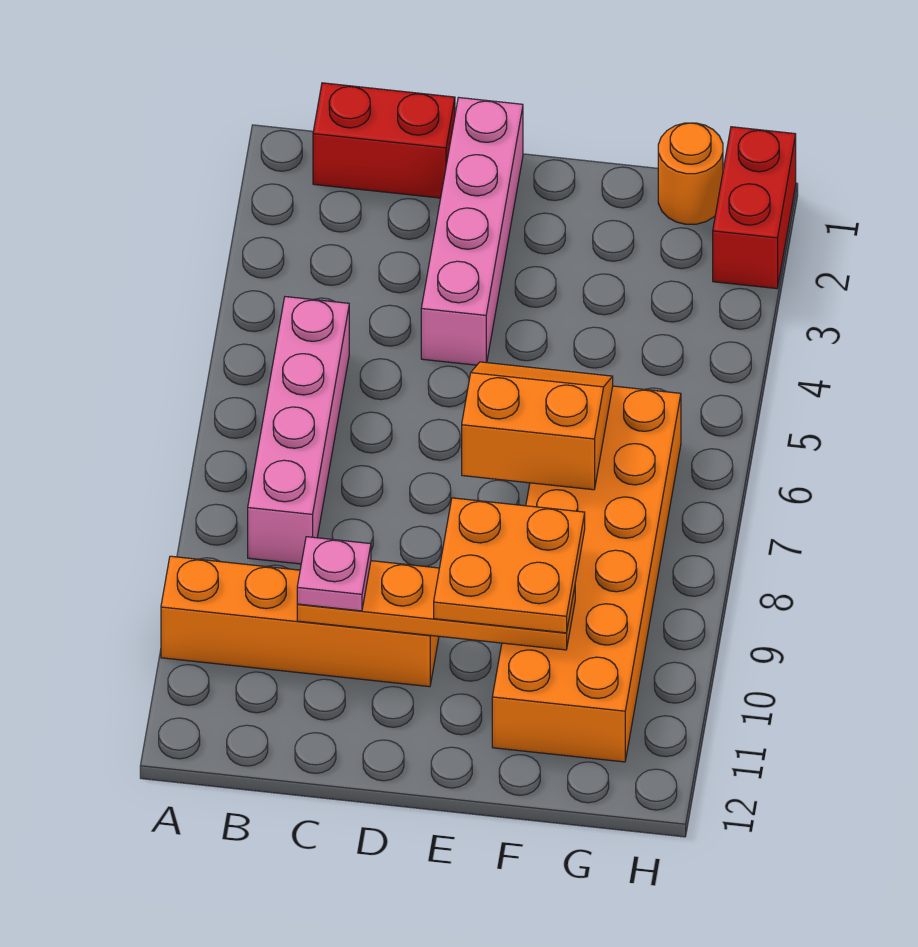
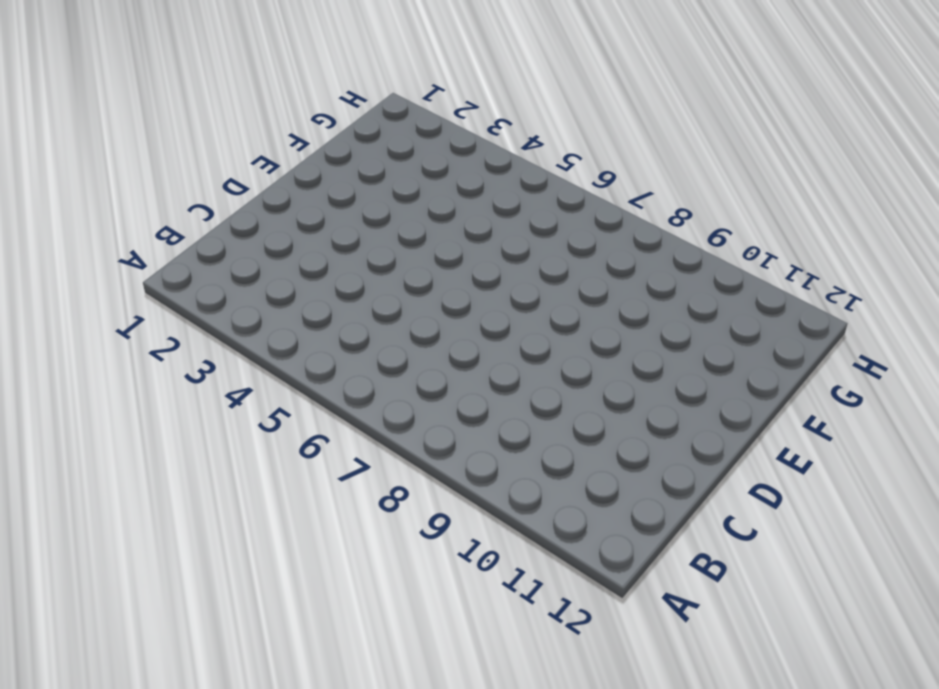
none -> orange brick A10:D10 level 1
none -> red brick B1:C1 level 1

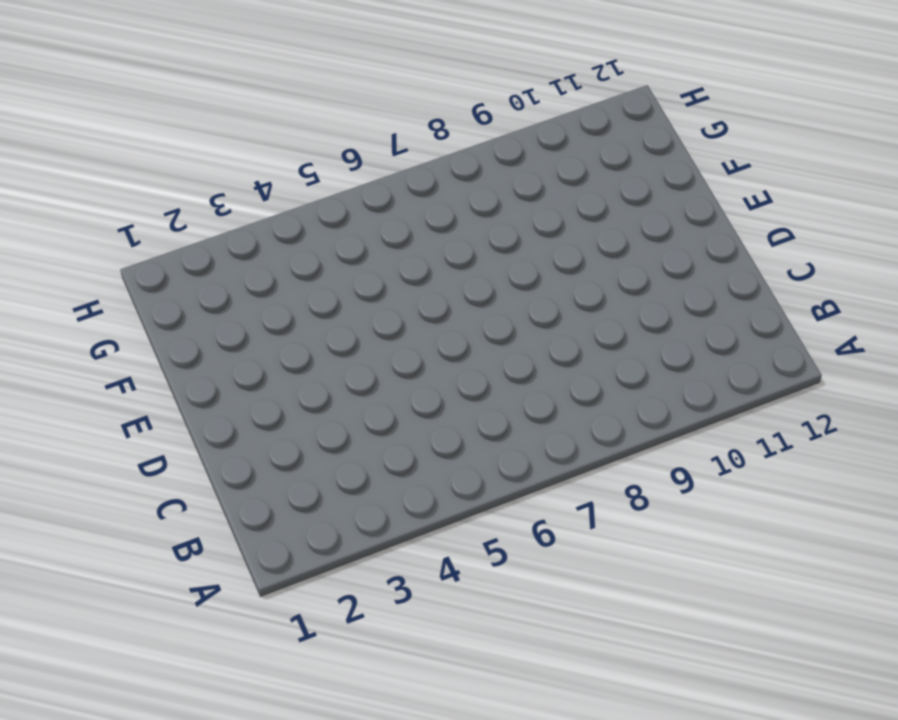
none -> orange brick A10:D10 level 1
none -> red brick B1:C1 level 1

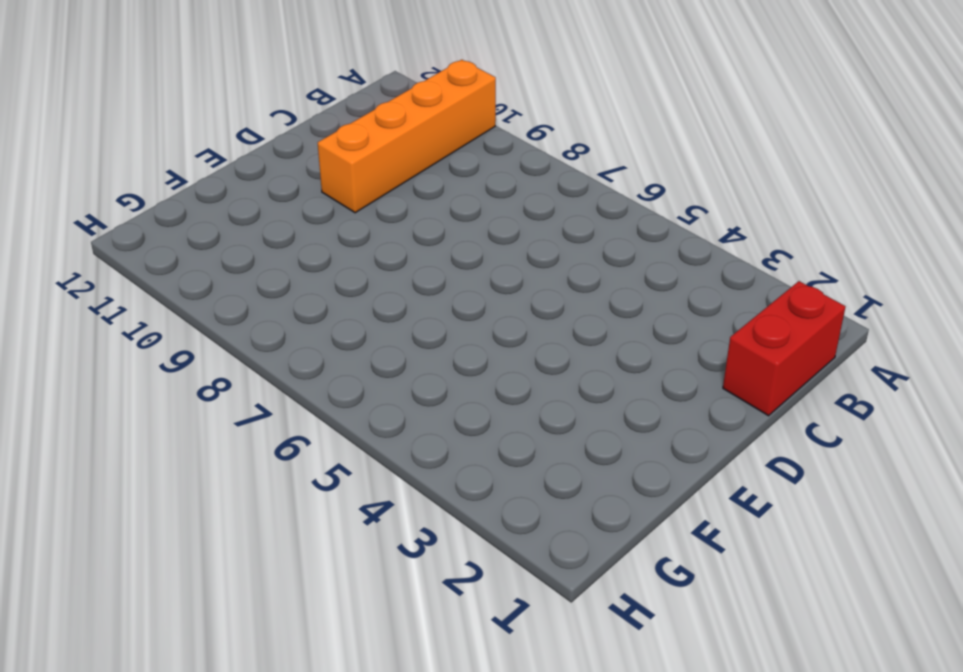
none -> pink brick B5:B8 level 1
none -> pink brick D1:D4 level 1

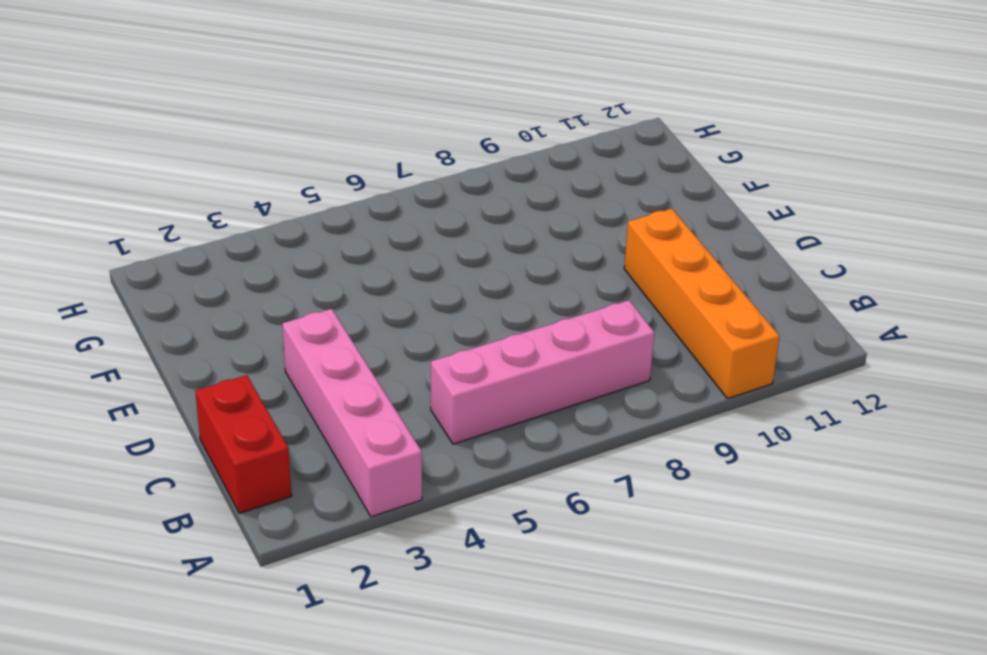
pink brick A3:D3 level 1 -> pink brick D1:D4 level 1
none -> orange brick F6:G11 level 1
none -> orange round brick G1 level 1

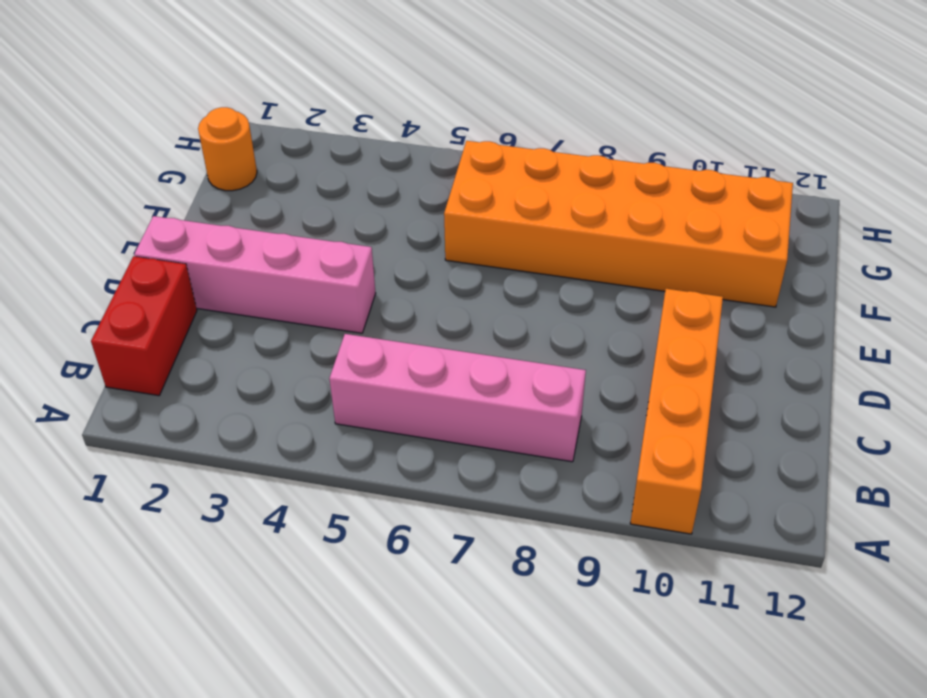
none -> red brick H1:H2 level 1
none -> orange plate C10:F10 level 2

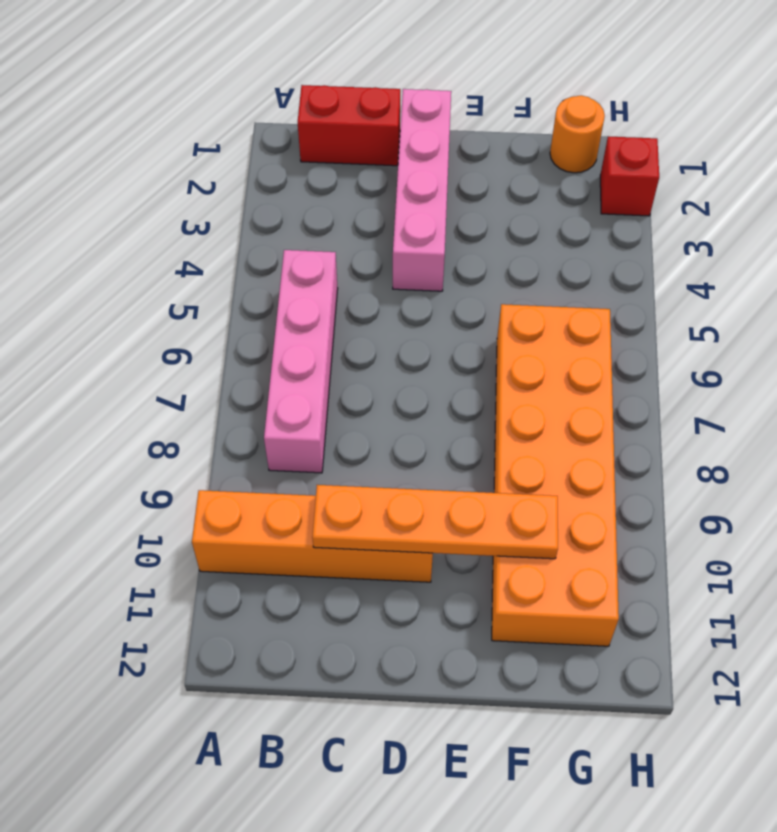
red brick H2 level 1 -> red brick H1:H2 level 1
none -> orange slope E6:F7 level 2 top 7
none -> pink plate C10 level 3

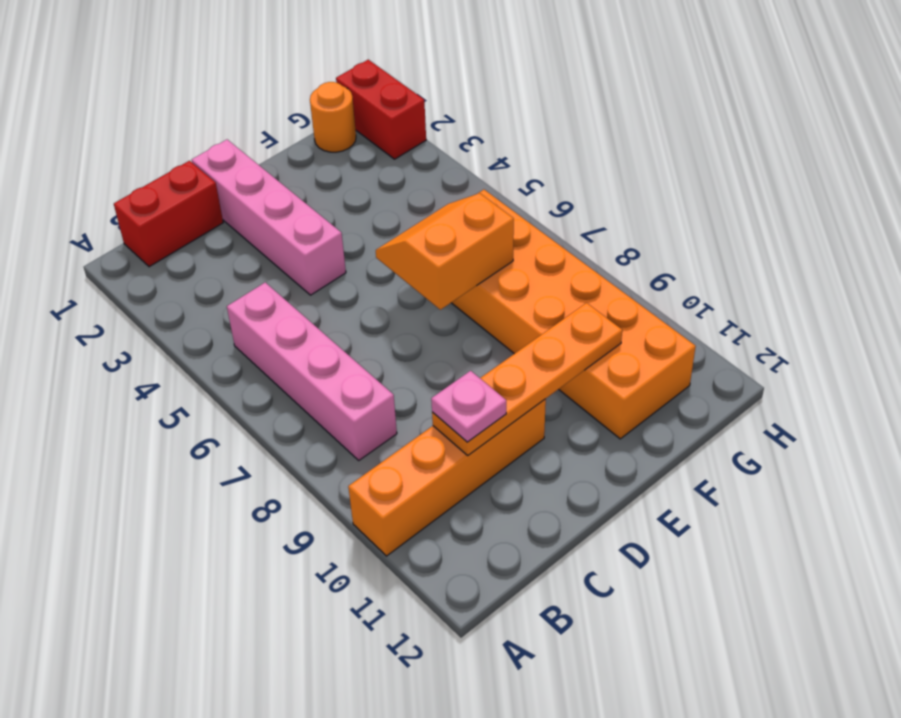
none -> orange plate E9:F10 level 3

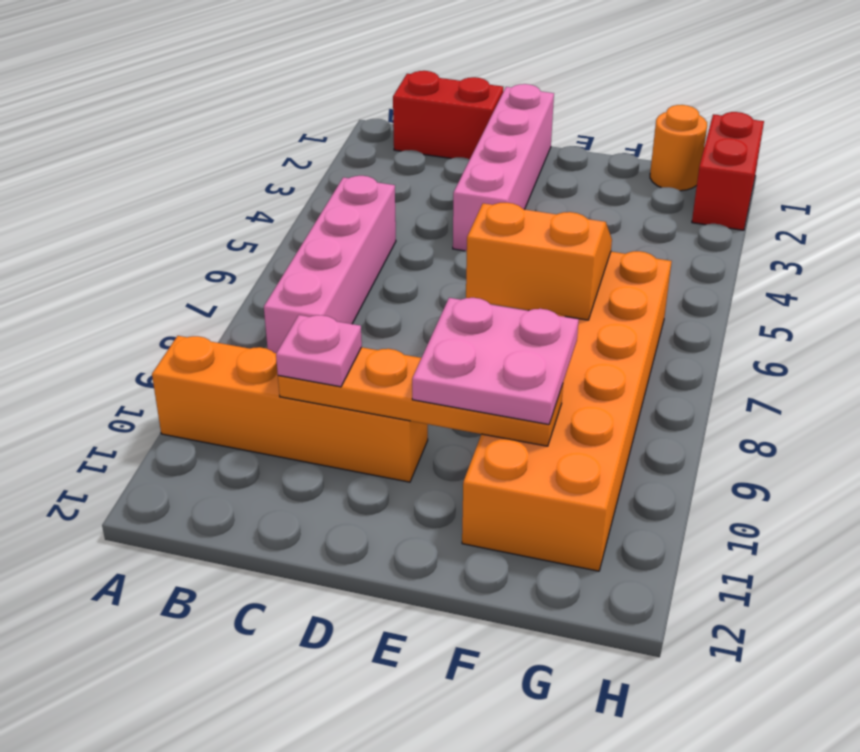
pink plate E9:F10 level 3 -> orange plate E9:F10 level 3

